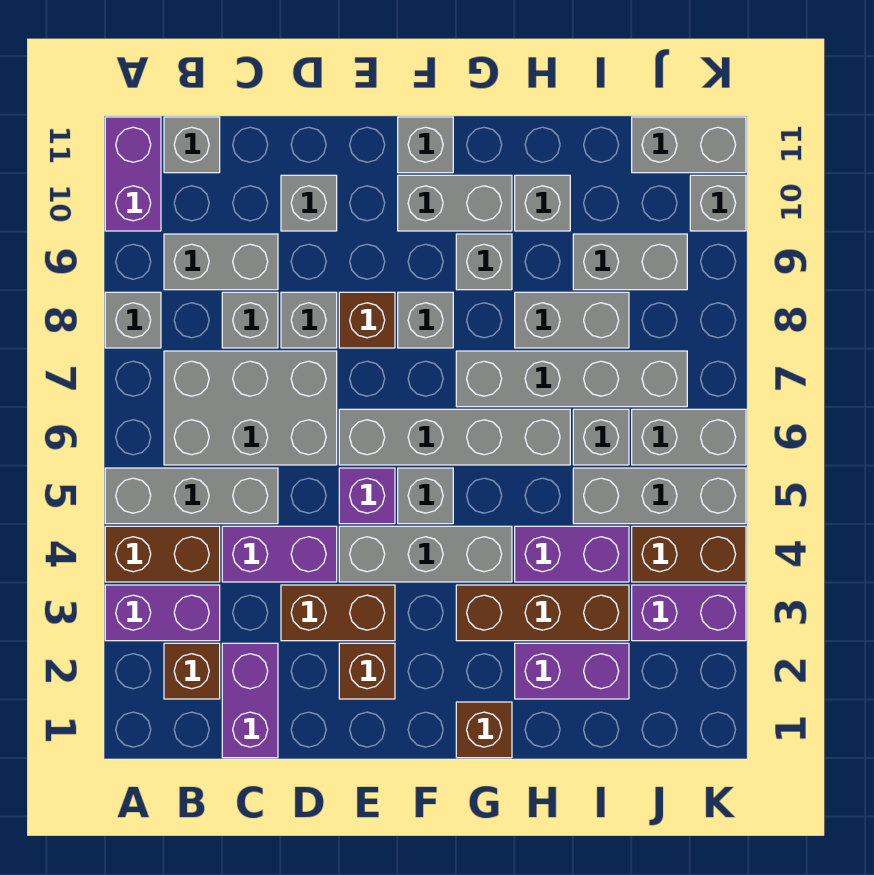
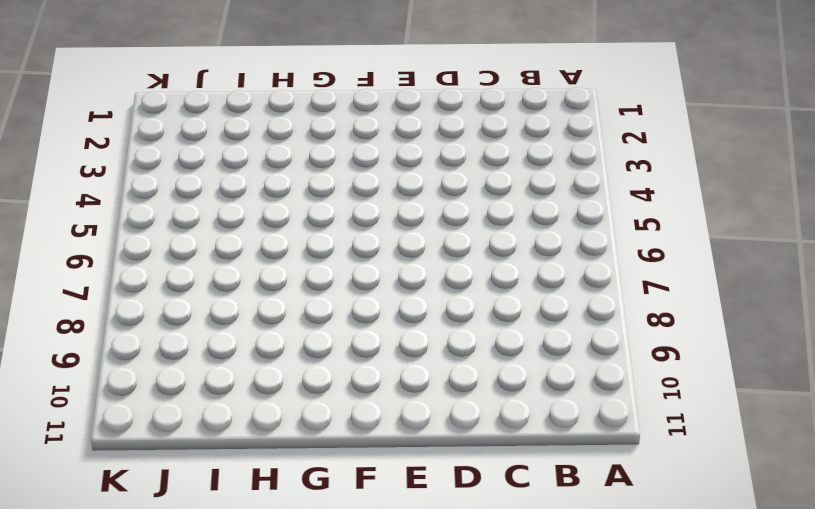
none -> purple brick A3:B3 level 1
none -> brown brick A4:B4 level 1
none -> grey brick A5:C5 level 1
none -> grey brick A8 level 1

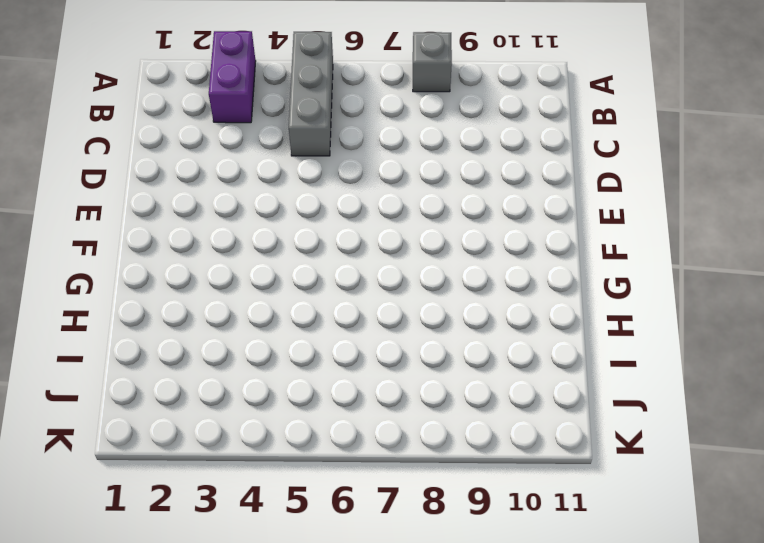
none -> brown brick A4:B4 level 1
none -> purple brick A10:A11 level 1
none -> brown brick B2 level 1
none -> grey brick B6:D7 level 1

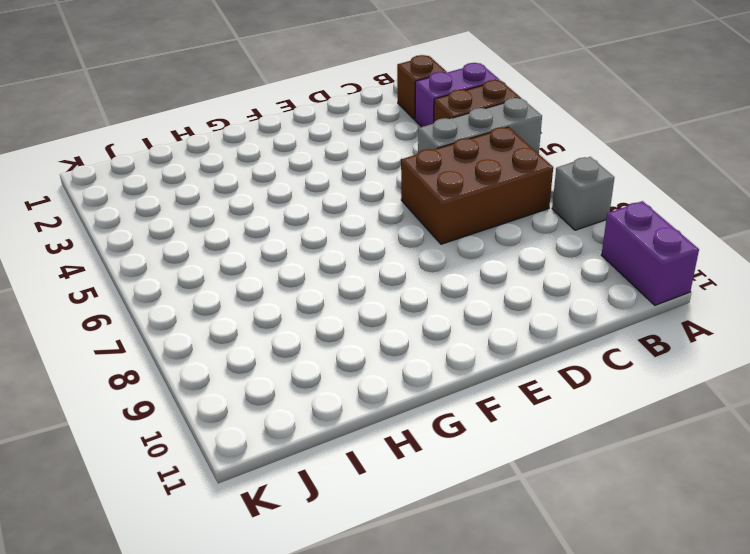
brown brick B6:D7 level 1 -> grey brick B6:D7 level 1
none -> grey brick B9:C9 level 1
none -> grey brick B11 level 1
none -> purple brick C1:C2 level 1
none -> purple brick C4:D4 level 1

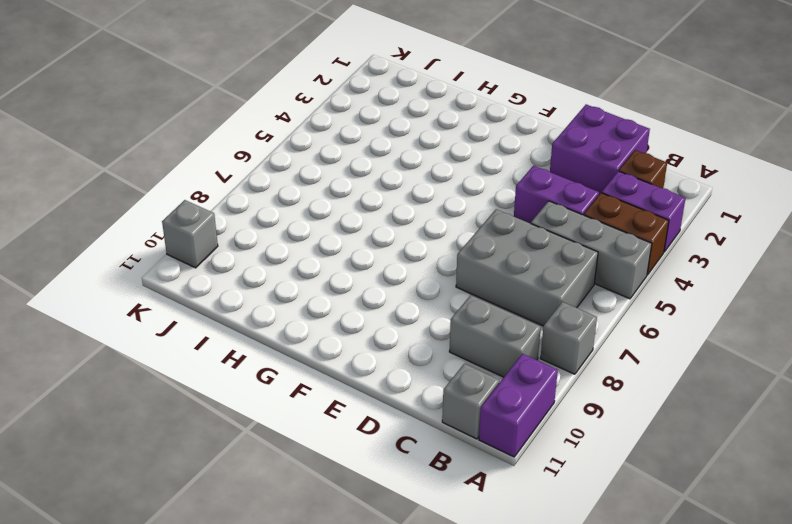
purple brick C1:D2 level 1 -> purple brick C1:C2 level 1
none -> grey brick C8 level 1
none -> brown brick D3:E3 level 1
none -> grey brick D8 level 1
none -> grey brick D10 level 1

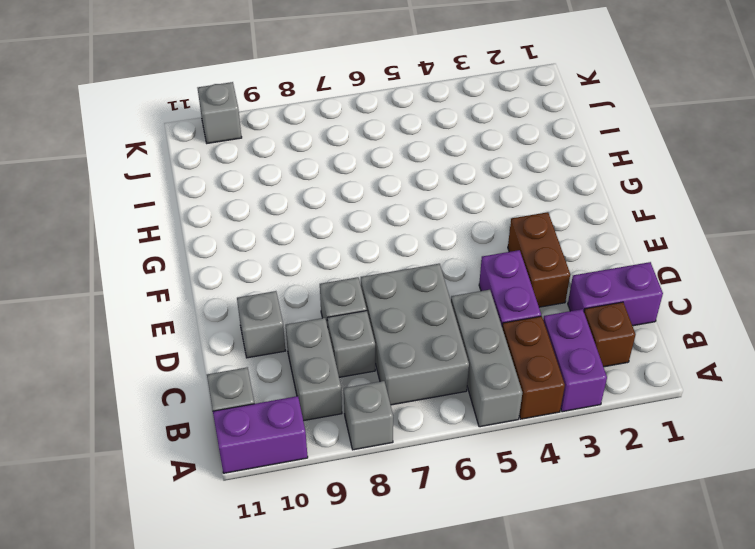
none -> brown brick E2 level 1
none -> grey brick E4:G4 level 1
none -> purple brick E5 level 1
none -> grey brick E6:H6 level 1

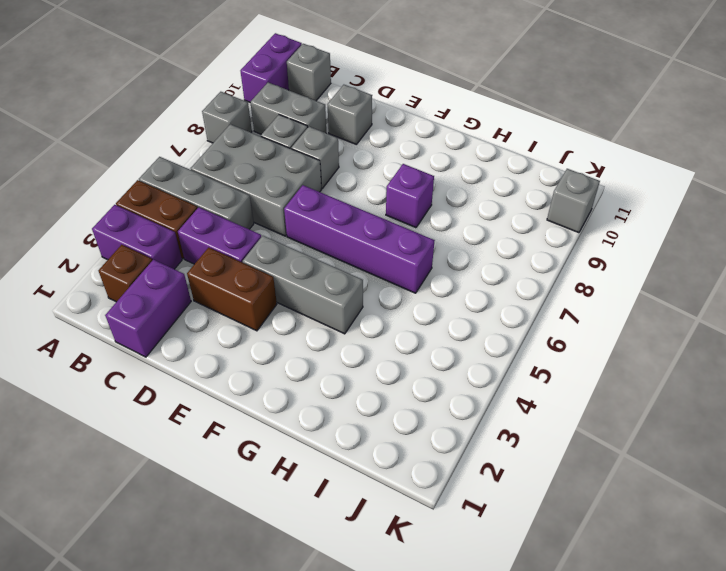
purple brick E6:H6 level 1 -> grey brick E6:H6 level 1
purple brick G8 level 1 -> purple brick E5 level 1
none -> brown brick E2 level 1
none -> brown brick E8 level 1
none -> grey brick F5 level 1
none -> grey brick F8 level 1

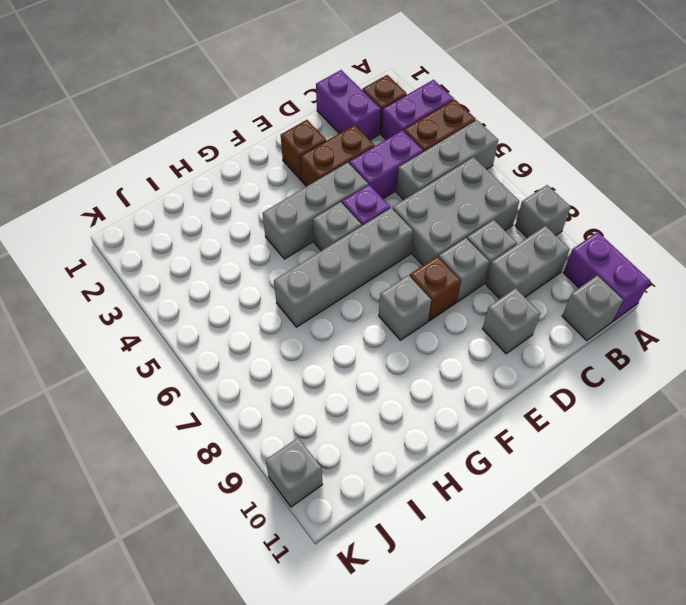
none -> grey brick F10:G10 level 1
none -> grey brick F11 level 1
none -> brown brick G1 level 1
none -> brown brick G3:I3 level 1

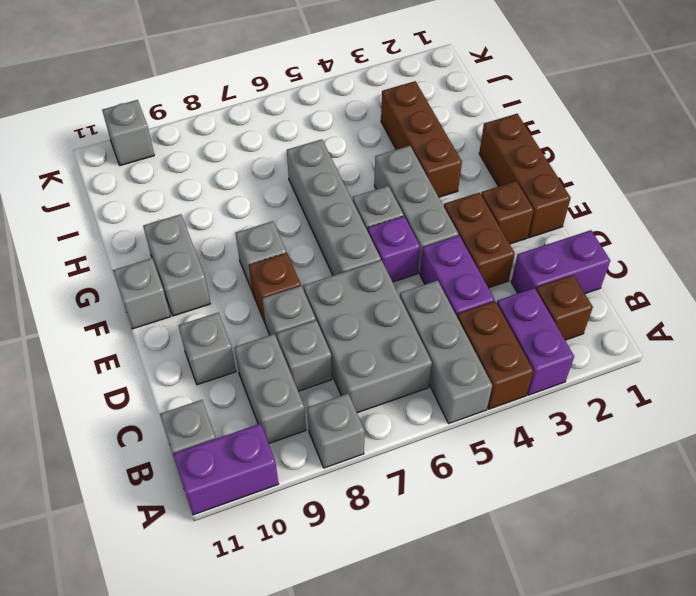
brown brick E1:G1 level 1 -> brown brick G1 level 1
none -> grey brick G7:J7 level 1
none -> grey brick G9 level 1
none -> purple brick H2:I2 level 1
none -> purple brick H4:I4 level 1

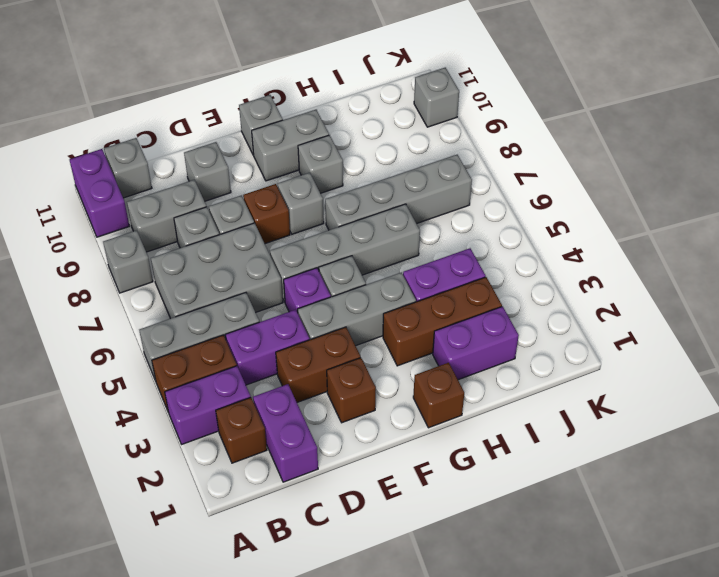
none -> grey brick H8:I8 level 1
none -> grey brick H10 level 1
none -> grey brick I5:K5 level 1
none -> grey brick I6 level 1

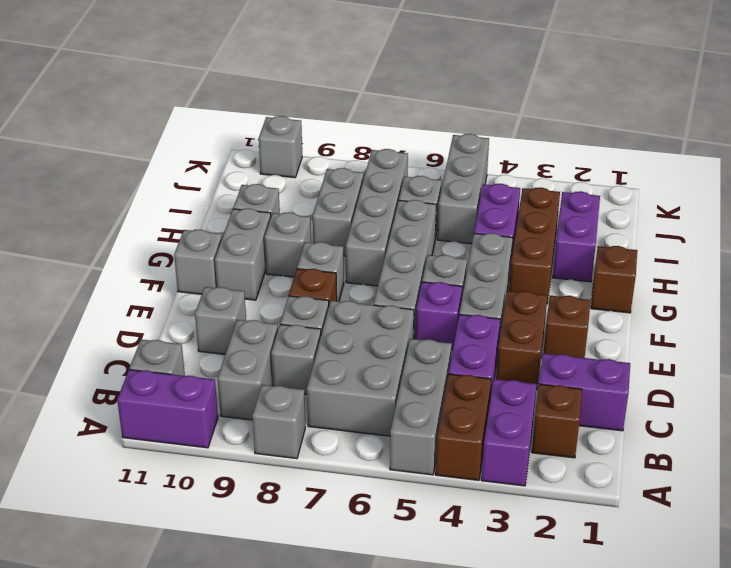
none -> grey brick I9:J9 level 1
none -> purple brick J3:K3 level 1
none -> brown brick J4:K4 level 1
none -> grey brick J6:K6 level 1

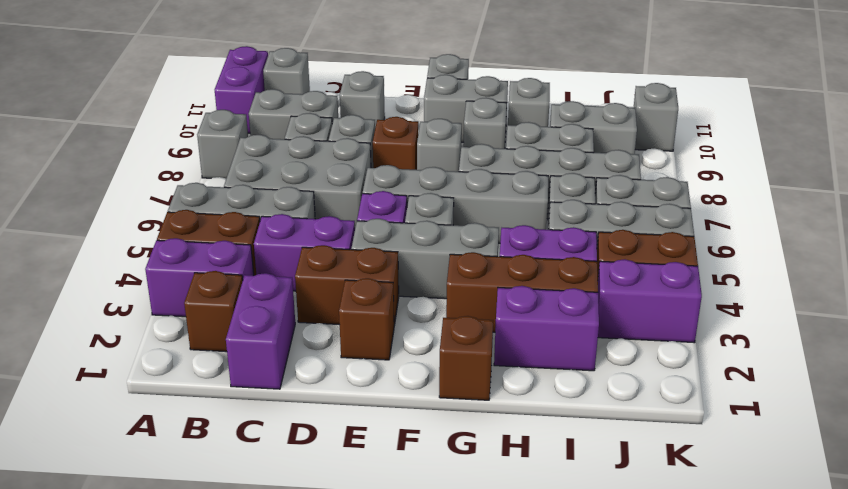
none -> grey brick J11:K11 level 1

